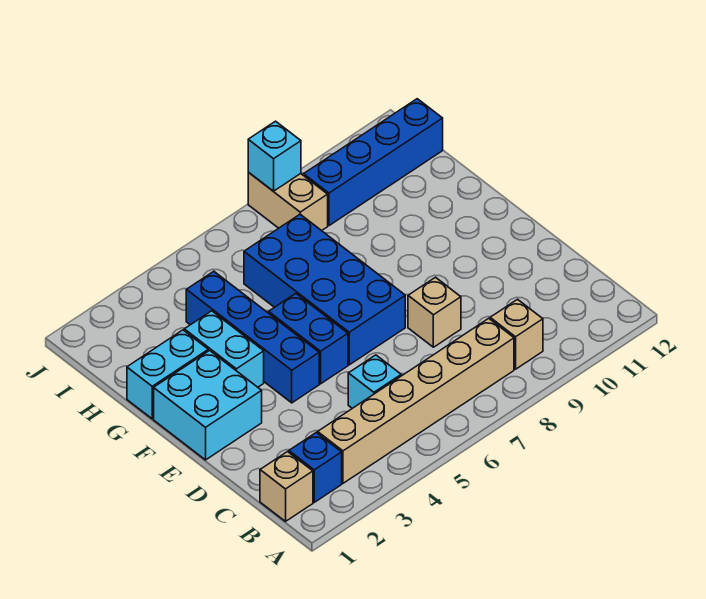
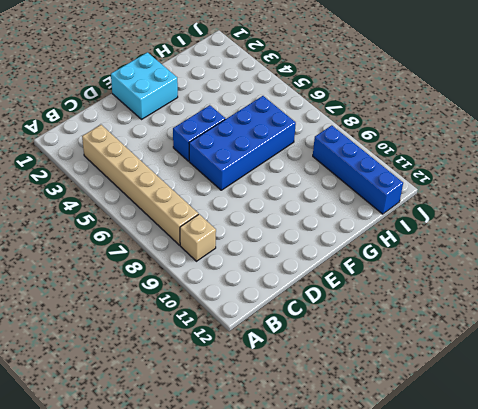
none -> tan brick B1 level 1
none -> blue brick B2 level 1
none -> cyan brick C5 level 1

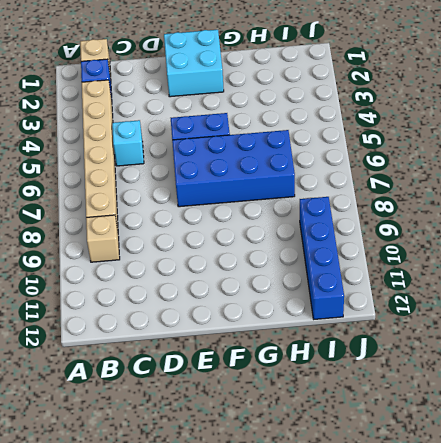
none -> tan brick D8 level 1
none -> blue brick E4:H4 level 1
none -> cyan brick F3:G3 level 1

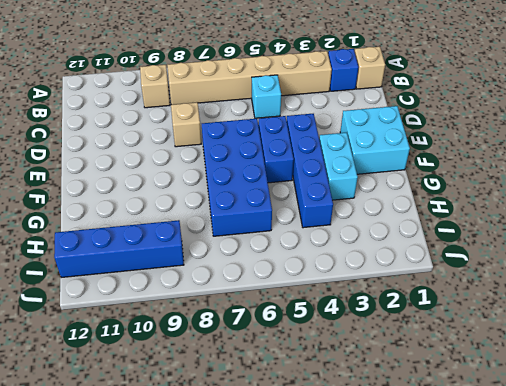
none -> cyan brick G1:G2 level 1
none -> tan brick I8:J8 level 1
none -> cyan brick J8 level 2

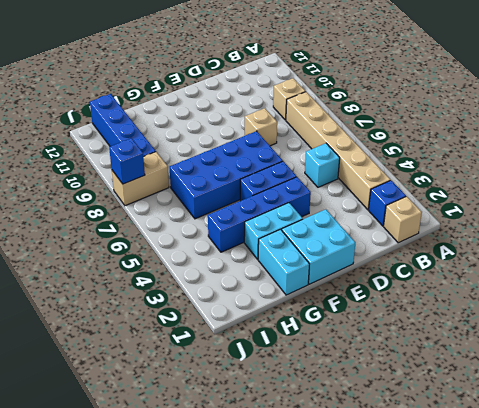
blue brick J8 level 2 -> cyan brick J8 level 2

